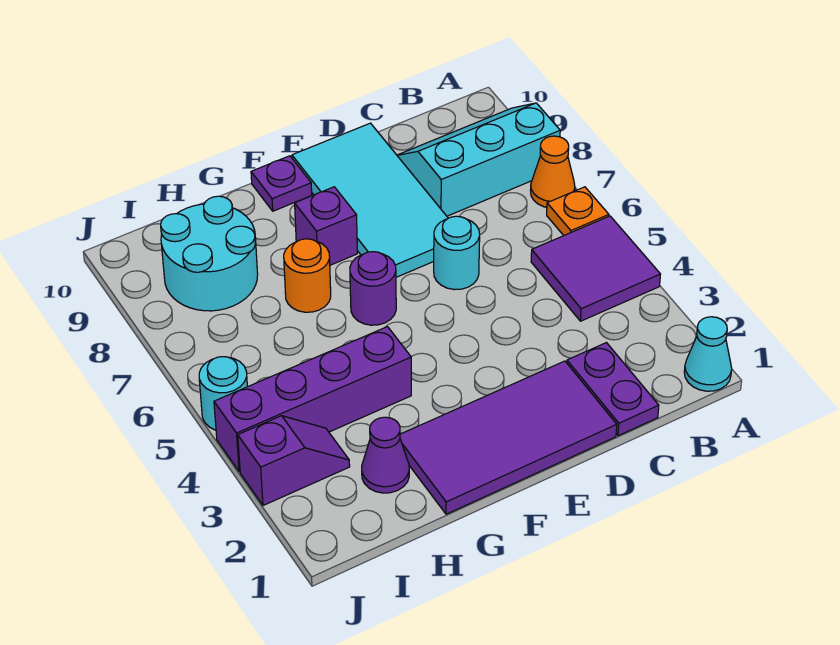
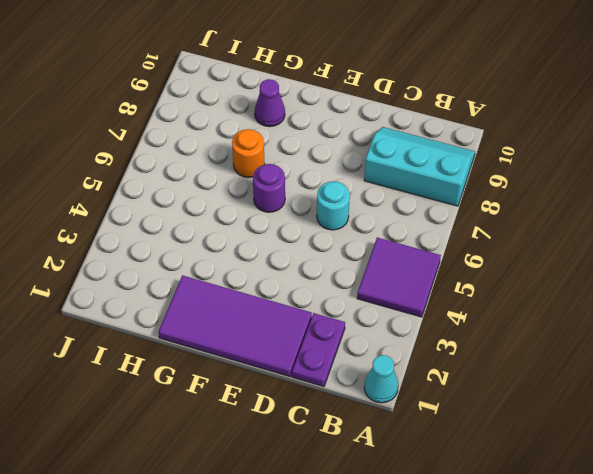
purple cone G9 level 1 -> purple cone H2 level 1
none -> orange plate A6 level 1
none -> orange cone A7 level 1
none -> cyan tile D7:E10 level 1

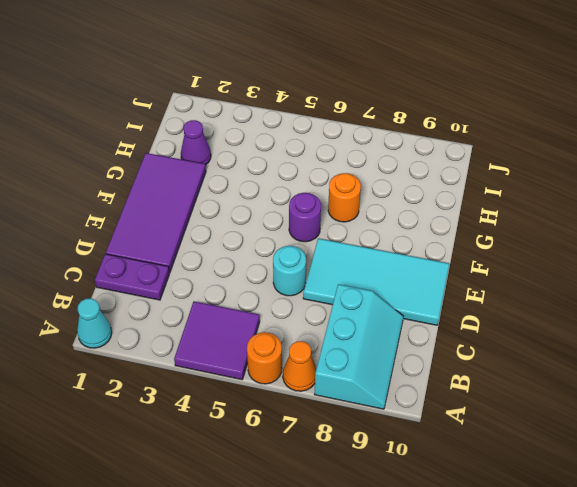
orange round brick A6 level 1 -> orange plate A6 level 1
none -> purple brick F8 level 1
none -> purple plate F10 level 1
none -> purple brick G4:J4 level 1

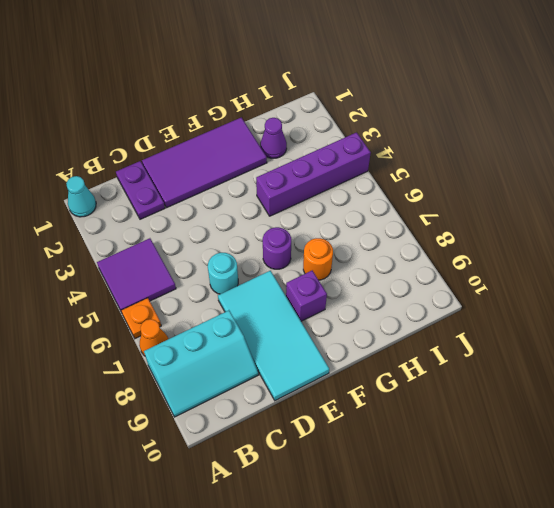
none -> purple plate F10 level 1
none -> cyan round brick H8:I9 level 1
none -> purple slope I3:J3 level 1 top J

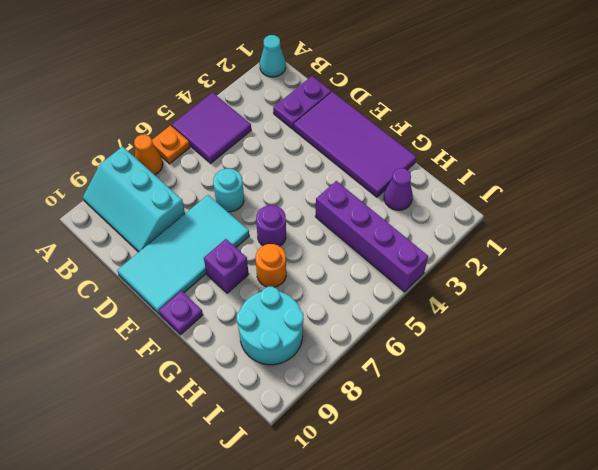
none -> purple slope I3:J3 level 1 top J
none -> cyan round brick J5 level 1

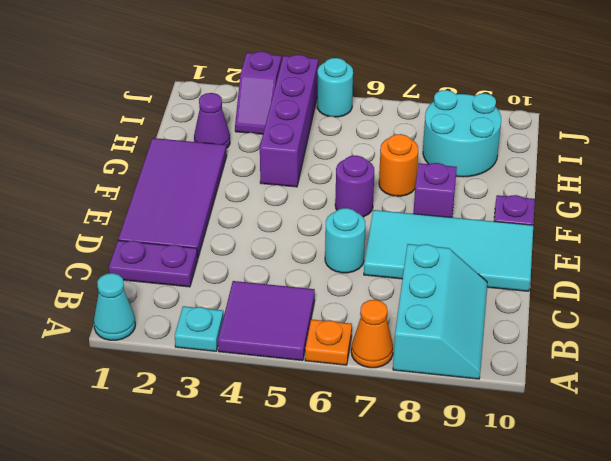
cyan plate A3 level 1 -> none

